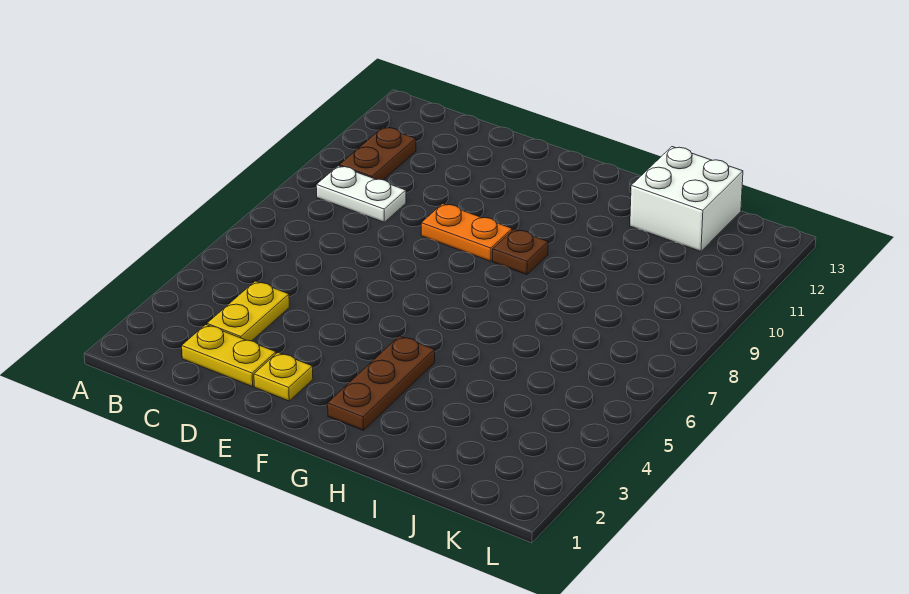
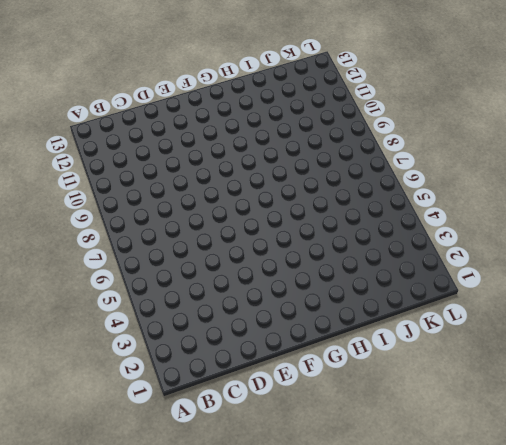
none -> white plate B9:C9 level 1
none -> brown plate B10:B11 level 1

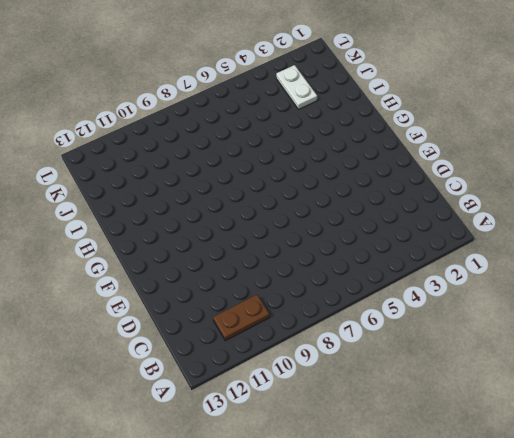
white plate J3:K3 level 1 -> white plate B9:C9 level 1
none -> yellow plate C2:D2 level 1
none -> yellow plate C3:C4 level 1

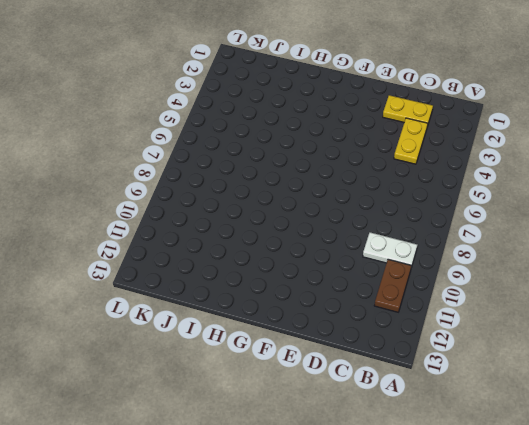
none -> yellow plate E2 level 1
none -> orange plate E9:F9 level 1

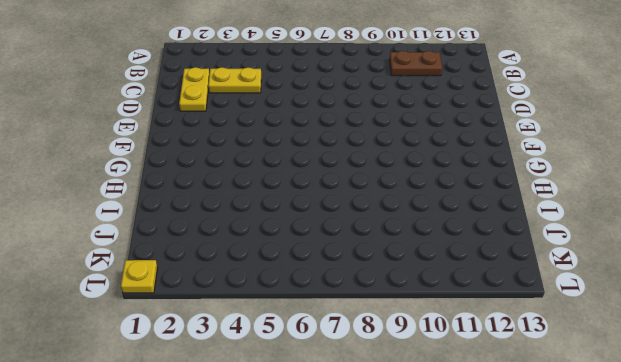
yellow plate L1 level 1 -> yellow plate E2 level 1
none -> white plate B9:C9 level 1
none -> orange plate E9:F9 level 1

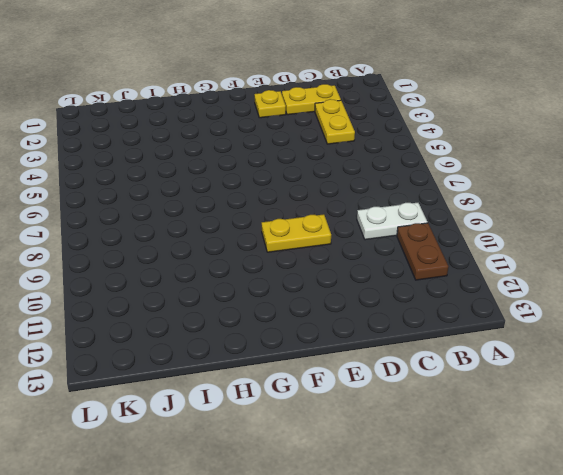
yellow plate E9:F9 level 1 -> orange plate E9:F9 level 1
none -> brown plate G2:G4 level 1
none -> brown plate G9 level 1

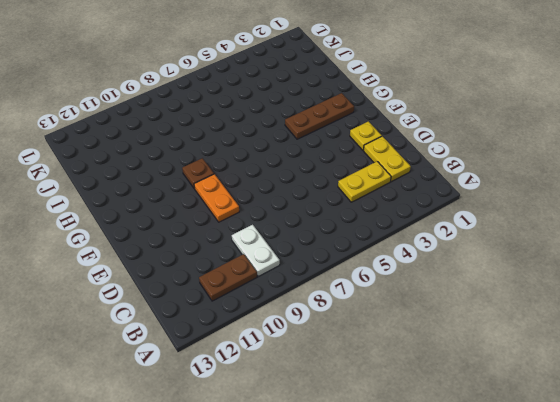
none -> white brick I12:J13 level 1

